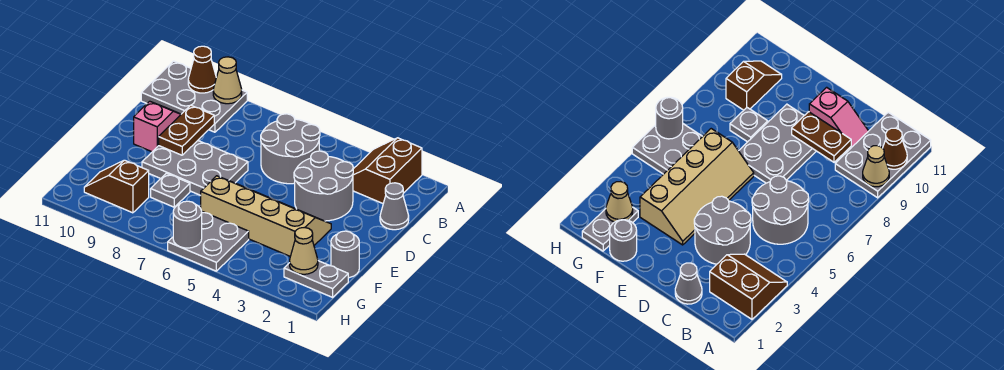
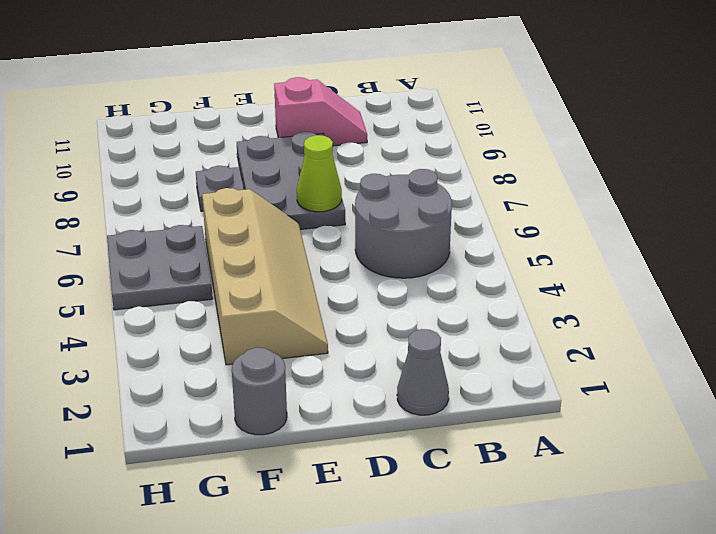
lime cone D7 level 2 -> none
none -> brown slope A2:B3 level 1 top 2
none -> grey plate A9:B11 level 1
none -> grey round brick C3:D4 level 1

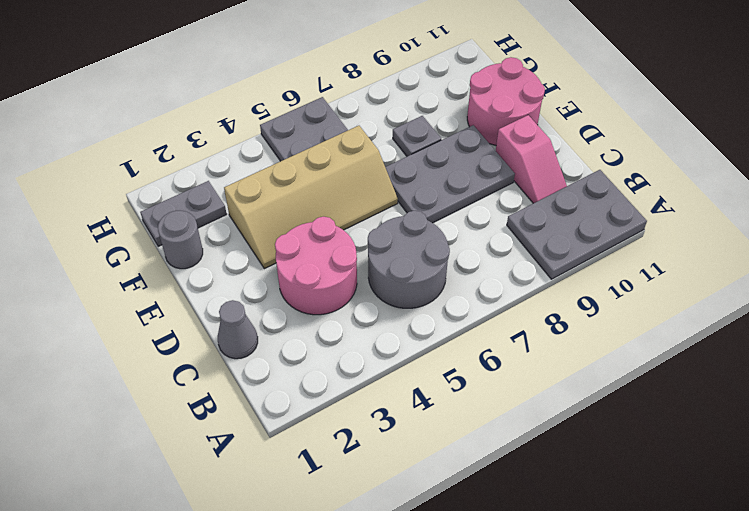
pink round brick C3:D4 level 1 -> grey round brick C3:D4 level 1
pink round brick E10:F11 level 1 -> none
none -> brown slope A2:B3 level 1 top 2
none -> brown slope G9:G10 level 1 top 9
none -> tan cone A9 level 2

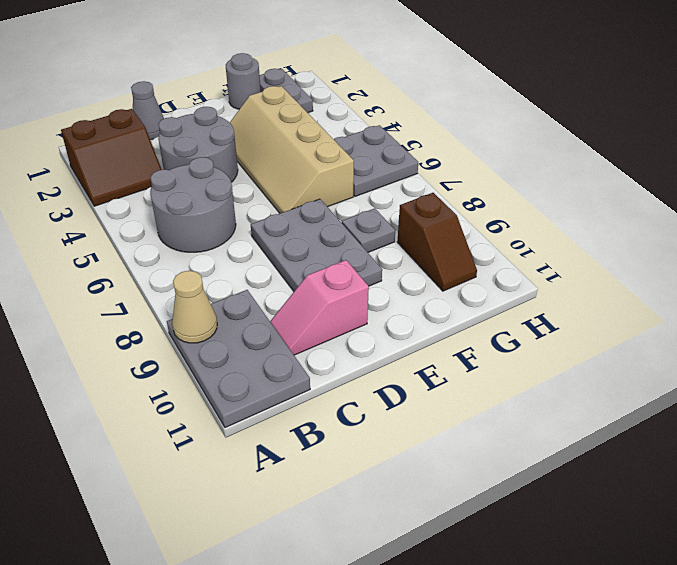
none -> brown cone A10 level 2
none -> brown plate C9:D9 level 2
none -> tan cone G2 level 2

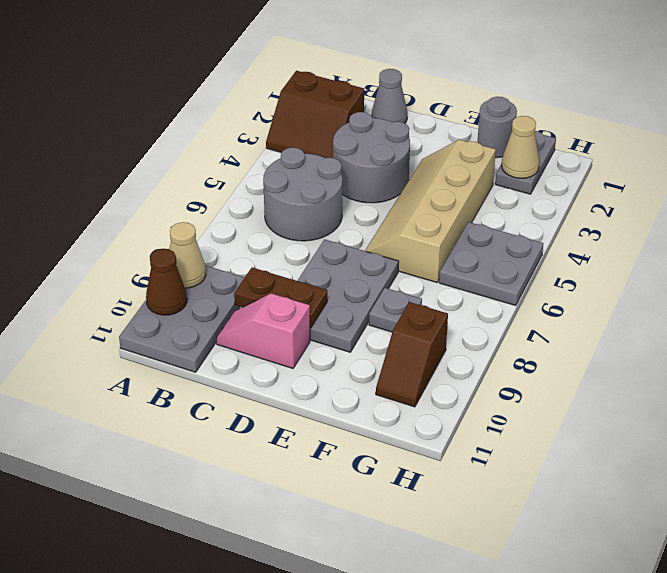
none -> grey round brick H6 level 2

